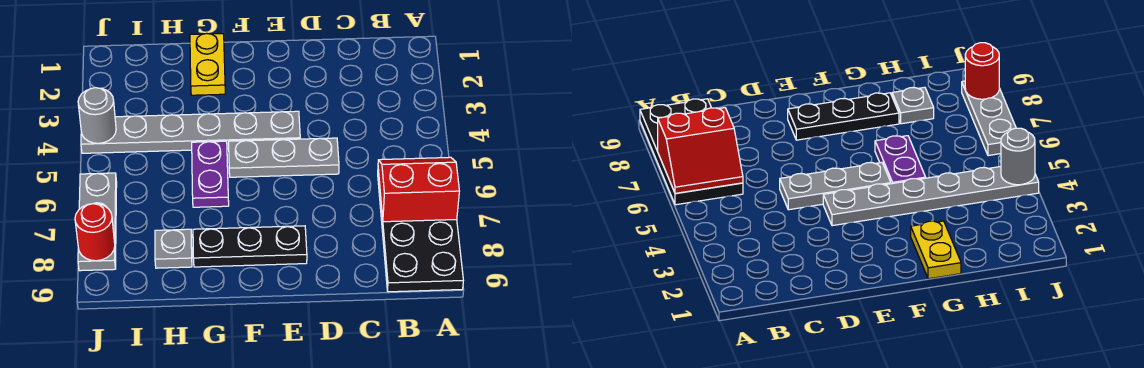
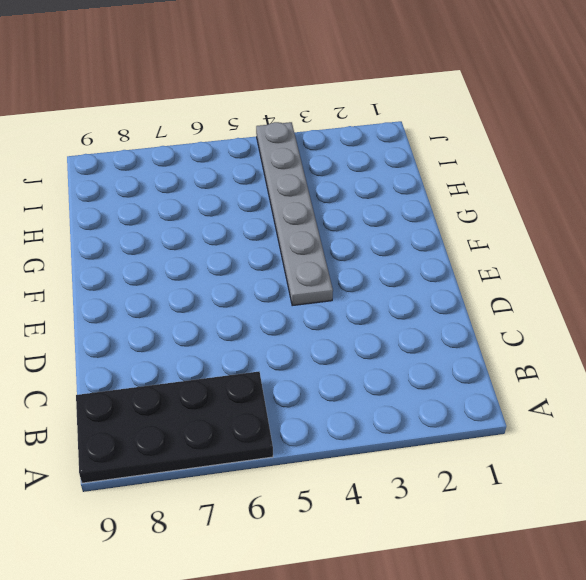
none -> grey plate D5:F5 level 1
none -> black plate E8:G8 level 1

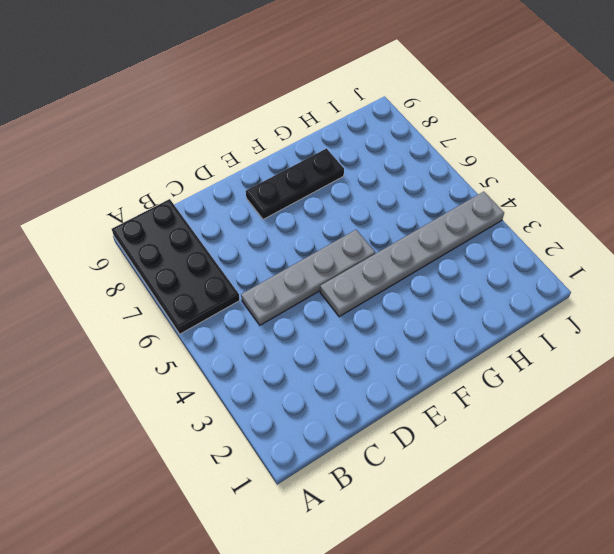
grey plate C5:F5 level 1 -> grey plate D5:F5 level 1
none -> yellow plate G1:G2 level 1
none -> purple plate G5:G6 level 1

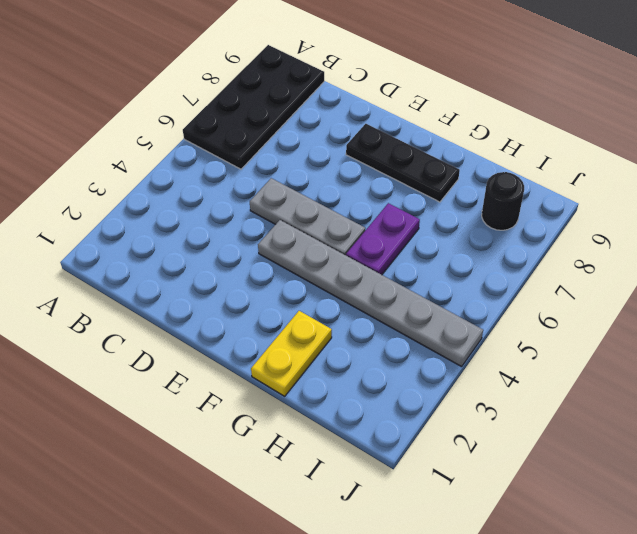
black round brick I8 level 1 -> none
none -> grey plate H8 level 1
none -> grey plate J6:J8 level 1

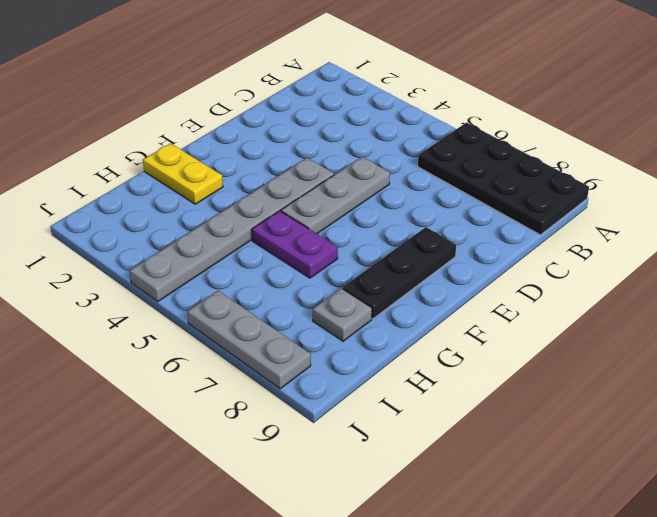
none -> red slope A6:B7 level 2 top 7
none -> grey round brick J4 level 2

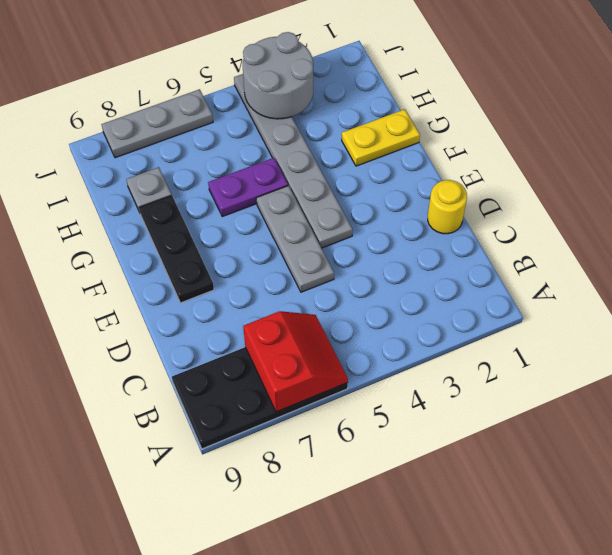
yellow round brick D1 level 1 -> none
grey round brick I3:J4 level 2 -> grey round brick J4 level 2
none -> red round brick J8 level 2

